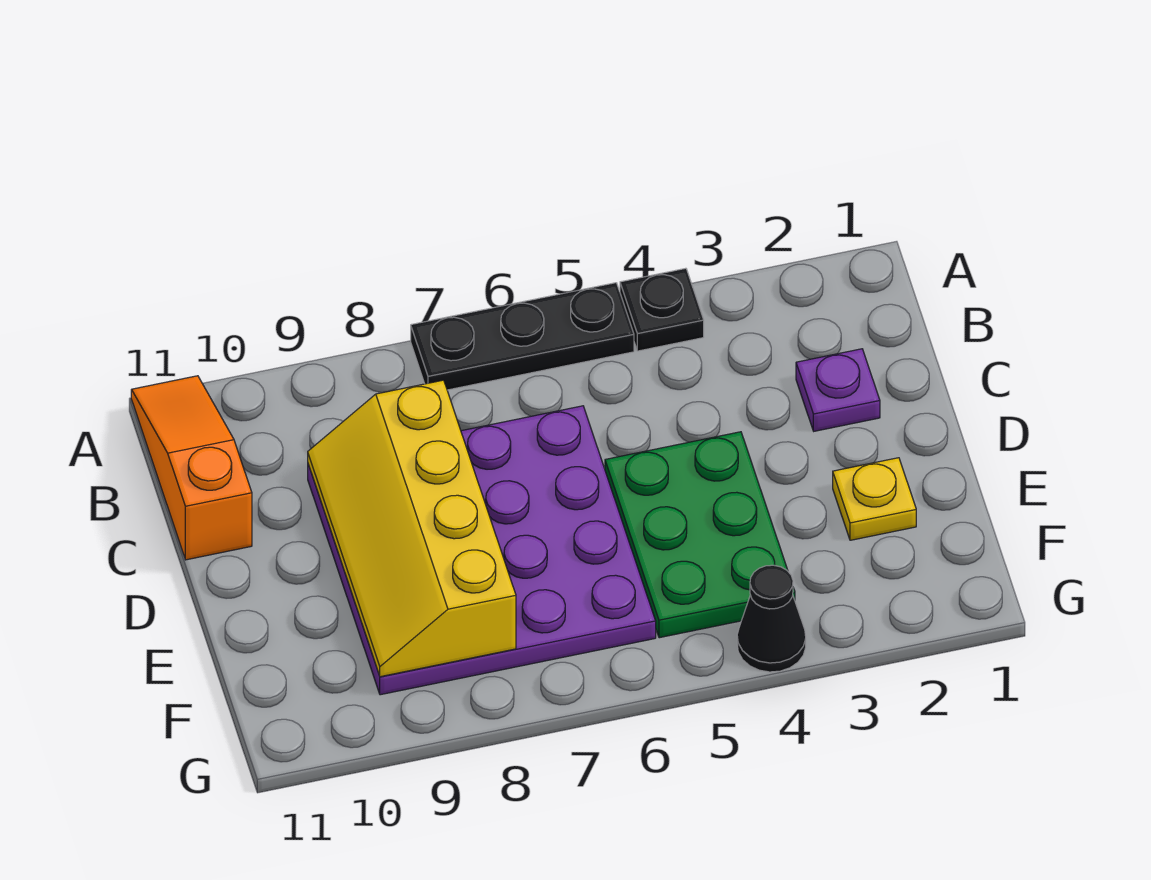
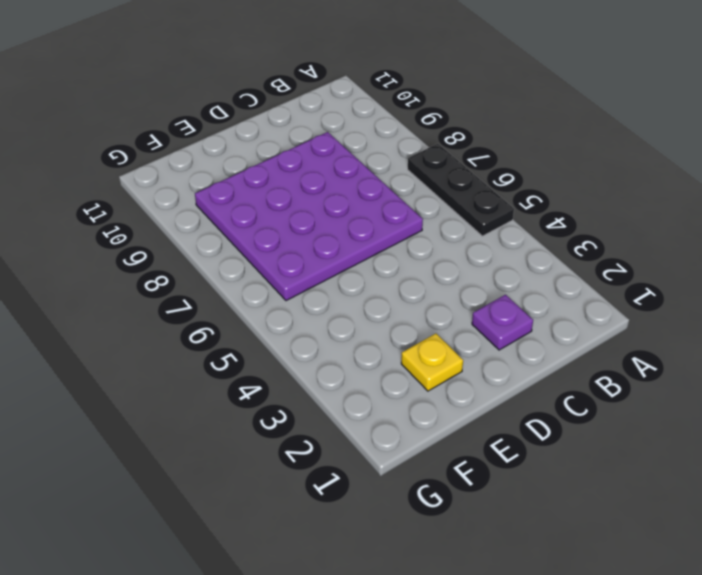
none -> black plate A4 level 1
none -> orange slope A11:C11 level 1 top C

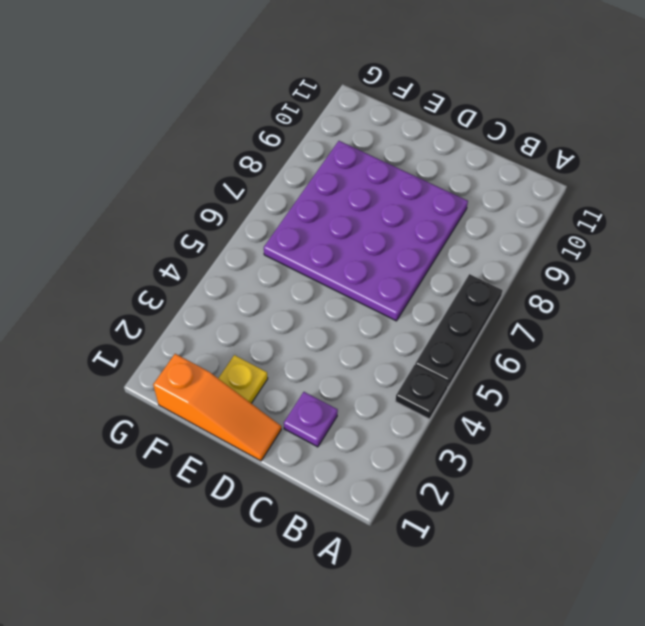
orange slope D1:F1 level 1 top F -> orange slope A11:C11 level 1 top C
none -> green plate D4:F5 level 1
none -> black cone G4 level 1

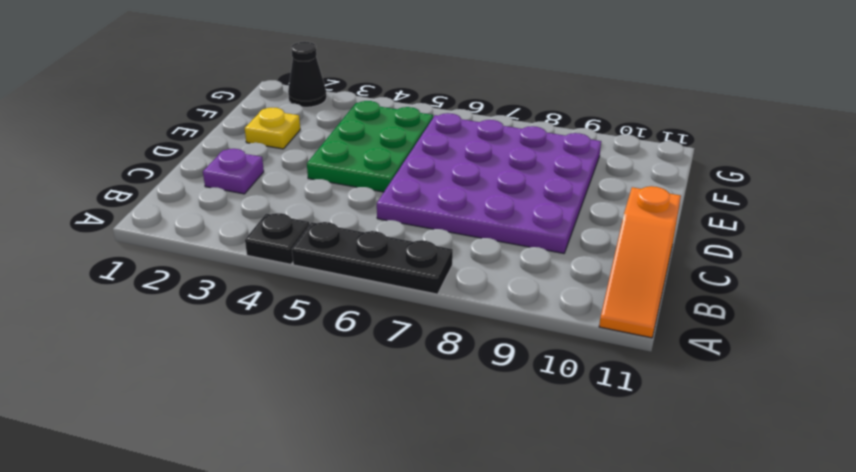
black cone G2 level 1 -> black cone G4 level 1
none -> yellow slope C8:F9 level 2 top 8

